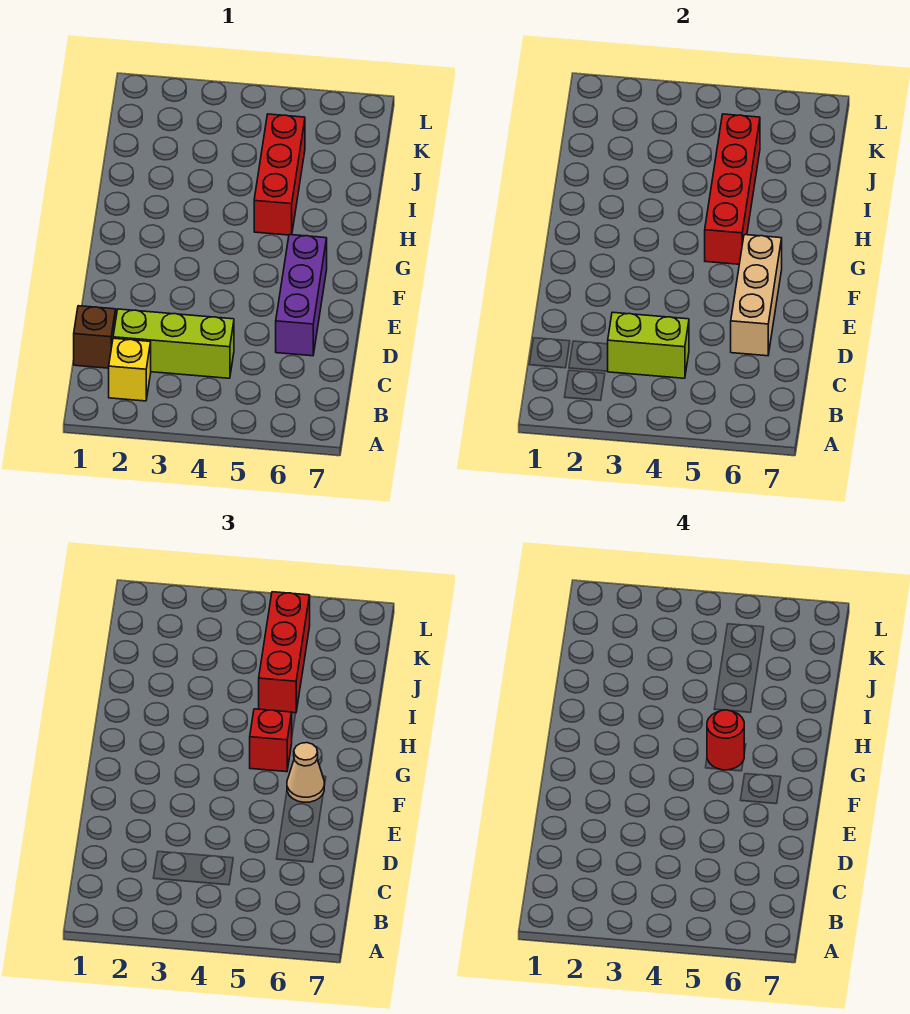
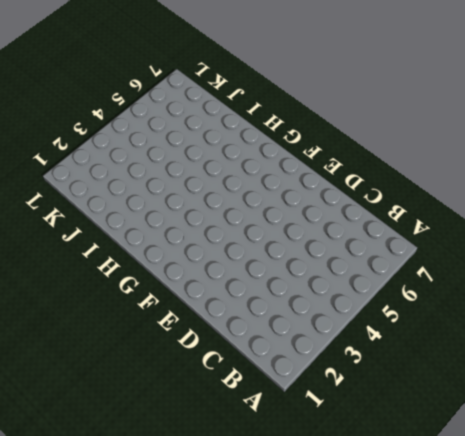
none -> yellow brick B2 level 1
none -> brown brick C1 level 1
none -> lime brick C2:C4 level 1

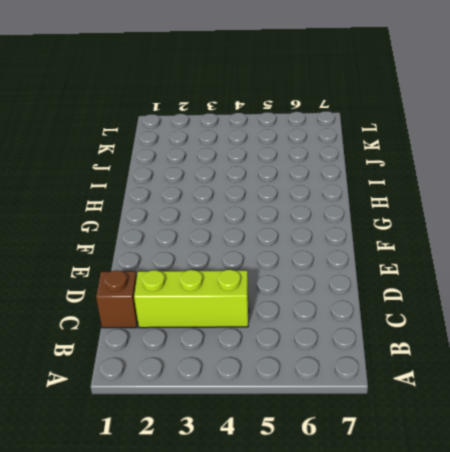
none -> yellow brick B2 level 1
none -> purple brick D6:F6 level 1
none -> red brick H5:J5 level 1

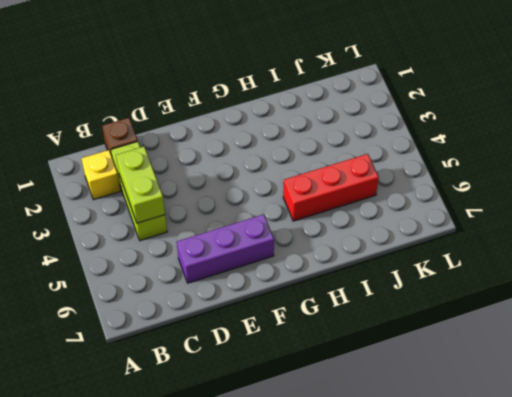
none -> tan brick D6:F6 level 2
none -> red brick G5:J5 level 2
none -> tan cone F6 level 3

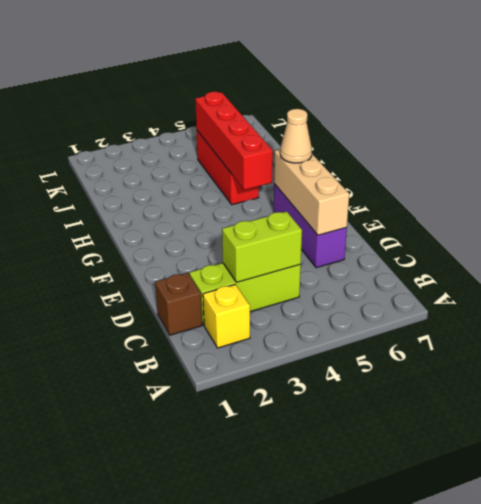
none -> red brick G5 level 3
none -> red brick I5:K5 level 3
none -> red round brick G5 level 4

